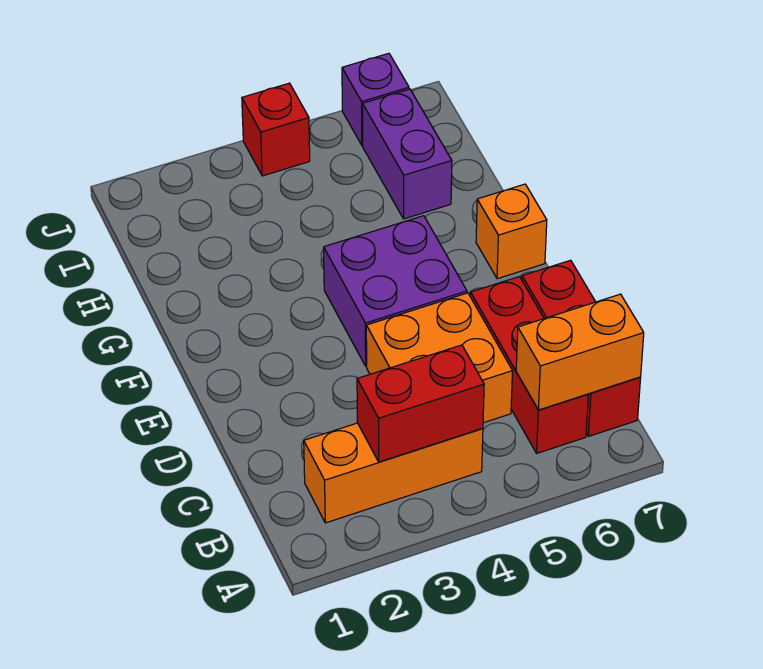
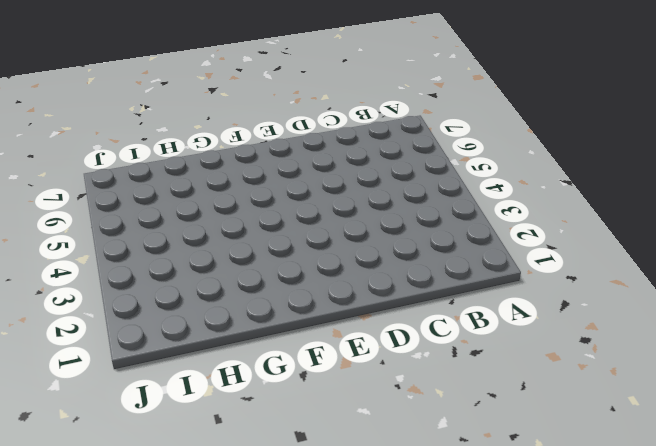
none -> orange brick B2:B4 level 1
none -> red brick B6:D6 level 1

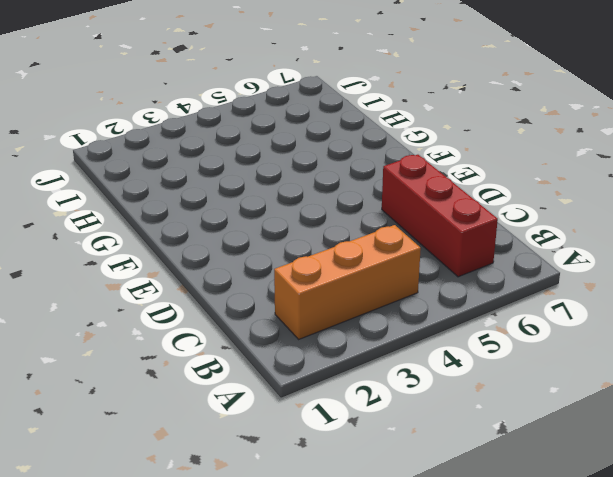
none -> red brick B7:D7 level 1
none -> orange brick C4:D5 level 1

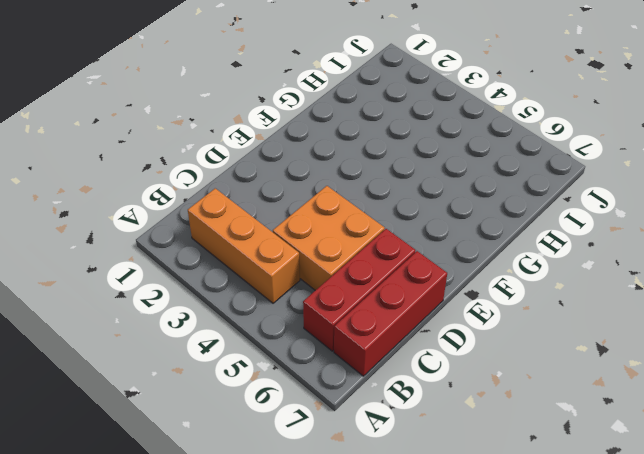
none -> purple brick E4:F5 level 1
none -> orange brick F7 level 1

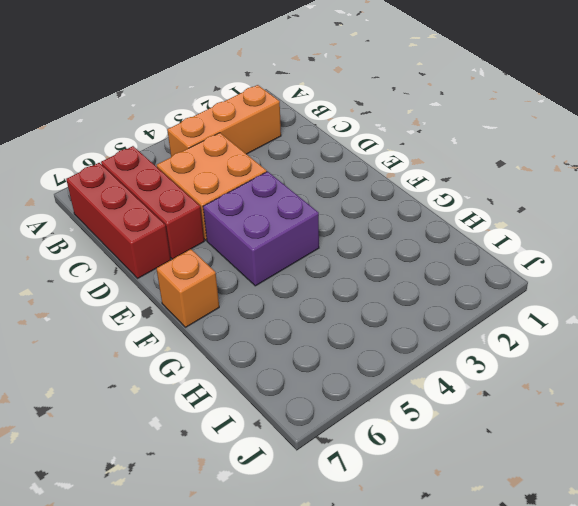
none -> purple brick H6:I6 level 1
none -> red brick J4 level 1

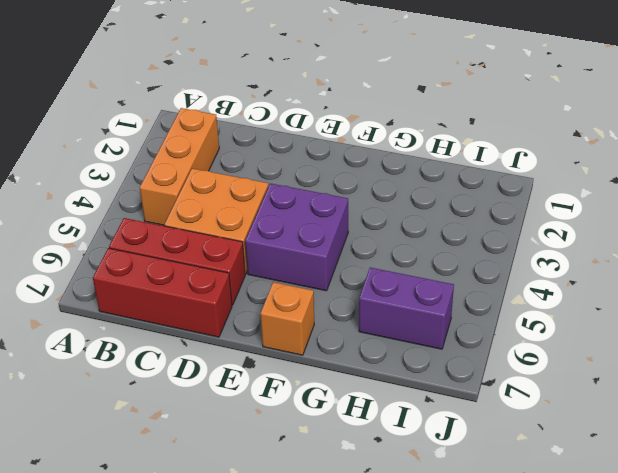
none -> red brick J4 level 1
none -> purple brick J6 level 1

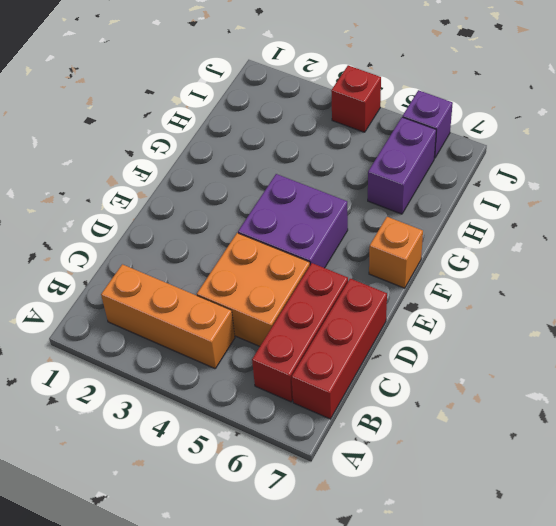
none -> red brick B3:B4 level 2
none -> orange brick B6:B7 level 2

